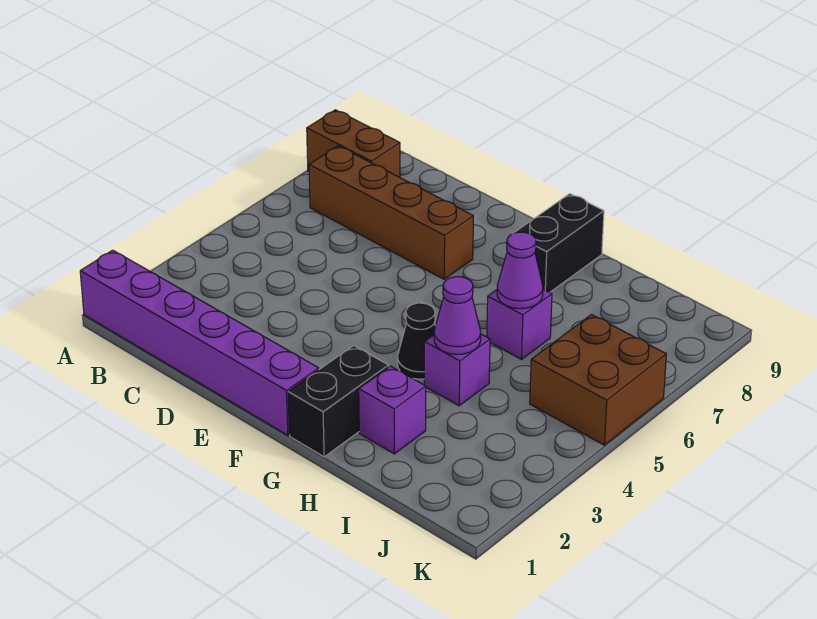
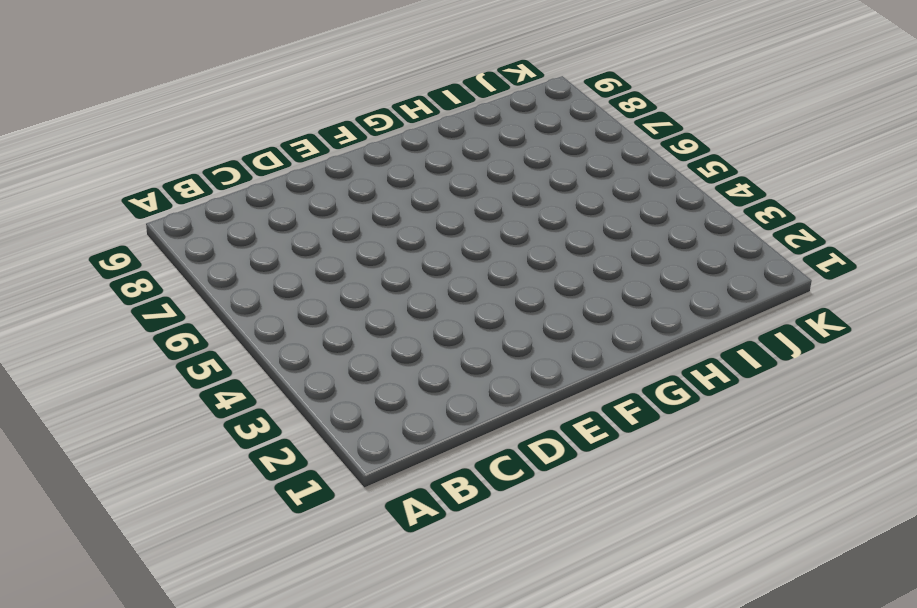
none -> purple brick A1:F1 level 1
none -> brown brick A8:B8 level 1
none -> brown brick B7:E7 level 1

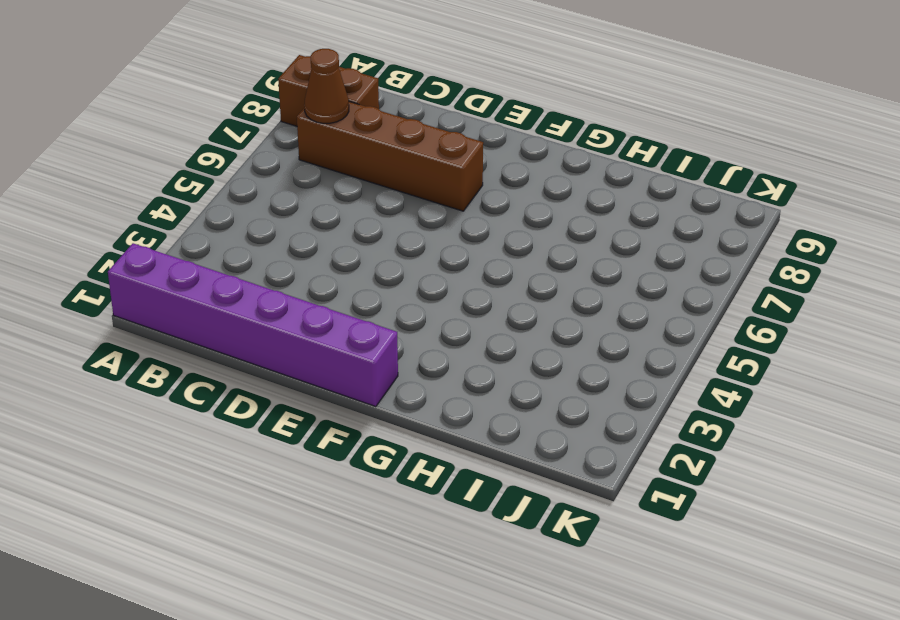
brown cone B7 level 2 -> none
none -> black brick G1:G2 level 1
none -> black cone G4 level 1
none -> black brick G8:G9 level 1

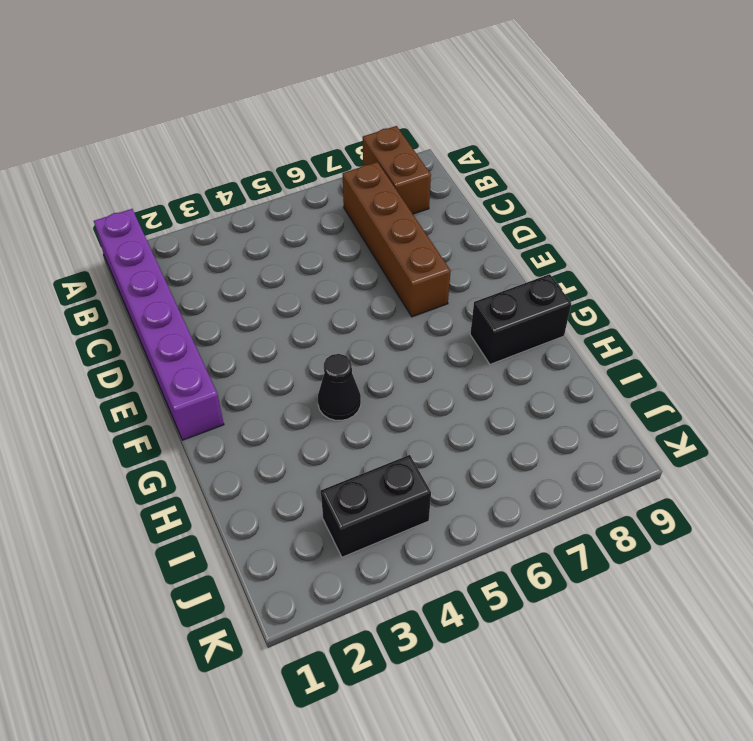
black brick J3:J4 level 1 -> black brick G1:G2 level 1
none -> purple brick H2 level 1
none -> purple brick H4 level 1
none -> purple brick H6 level 1

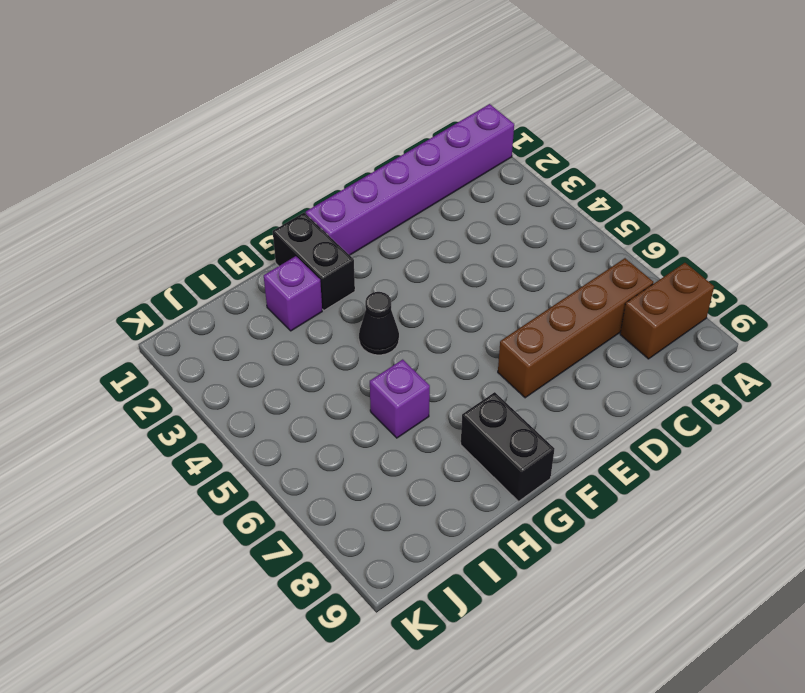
none -> purple brick H4 level 1
none -> brown brick J5:K6 level 1
none -> purple cone H4 level 2

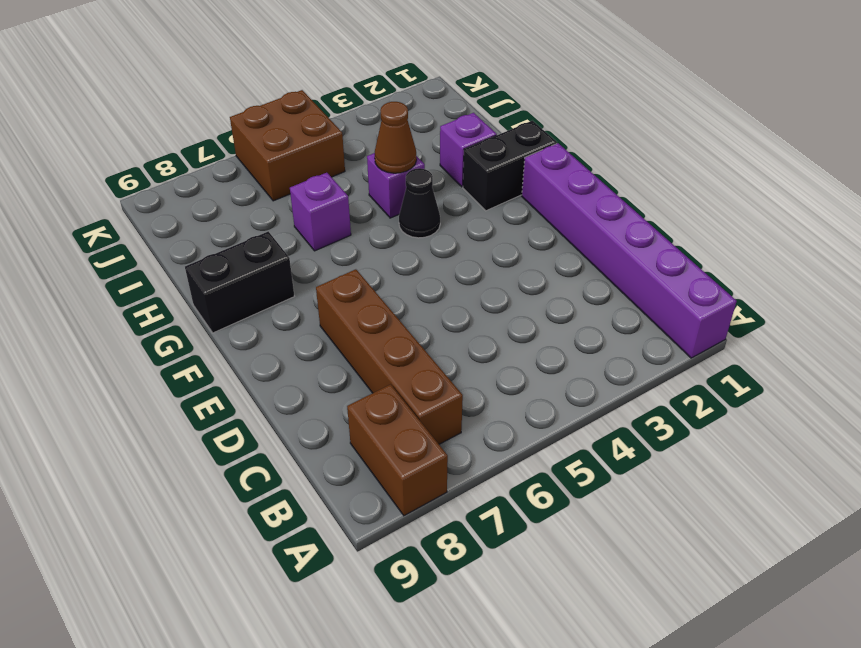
brown cone H4 level 2 -> purple cone H4 level 2
none -> purple cone H6 level 2

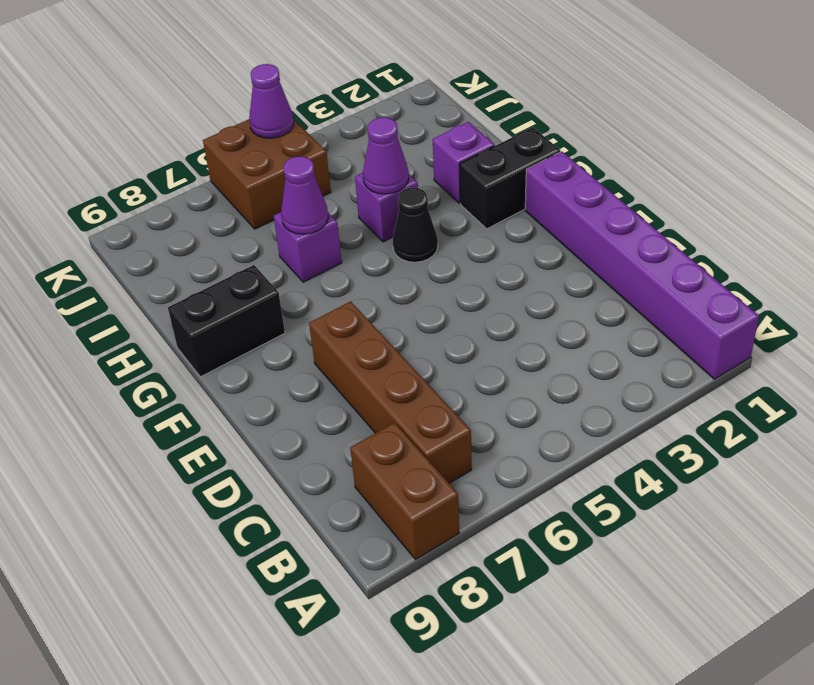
purple cone K5 level 2 -> none

